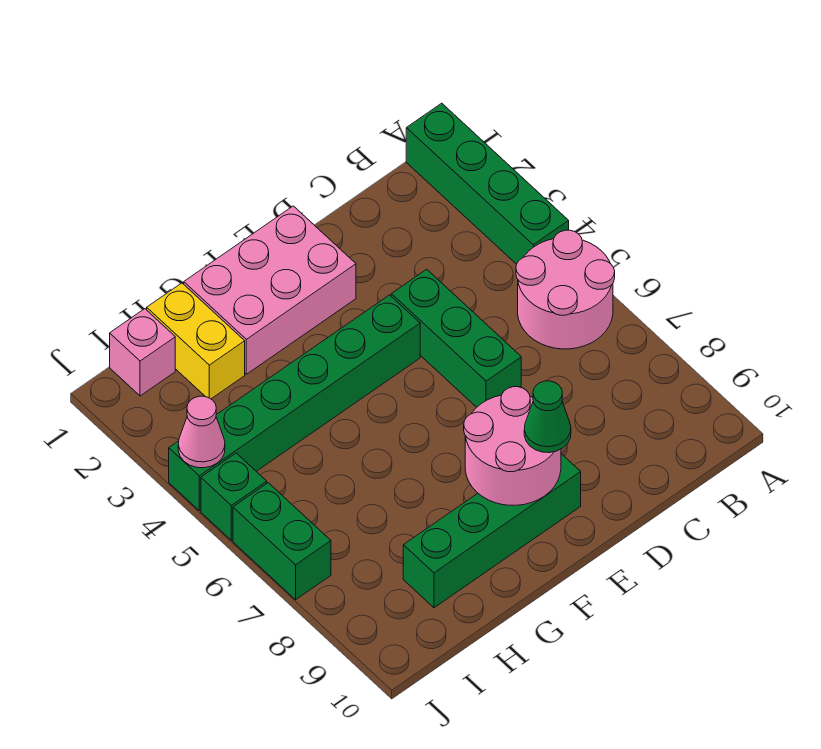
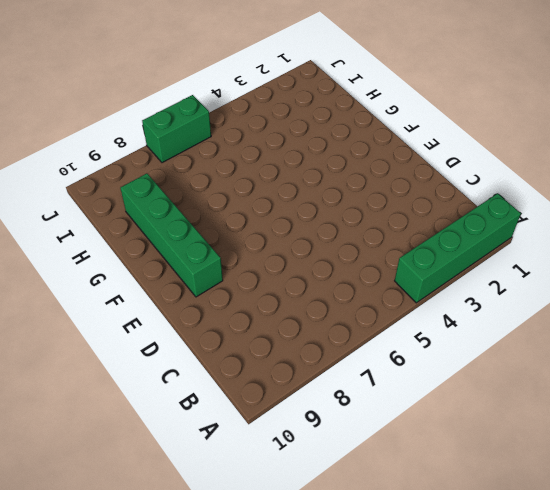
none -> pink round brick A5:B6 level 1
none -> green brick D4:D6 level 1
none -> pink brick E1:G2 level 1

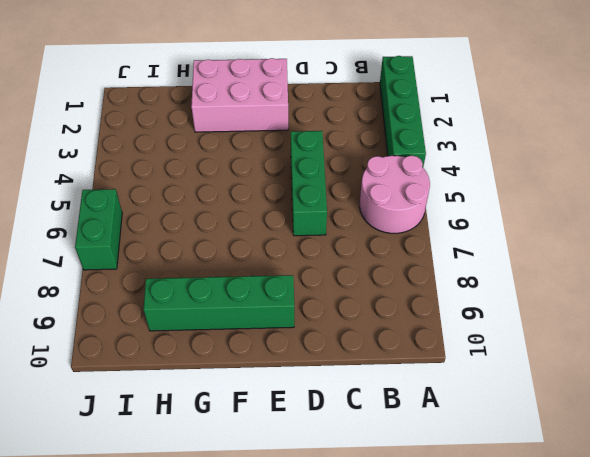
none -> green brick E4:J4 level 1
none -> yellow brick H1:H2 level 1
none -> pink brick I1 level 1

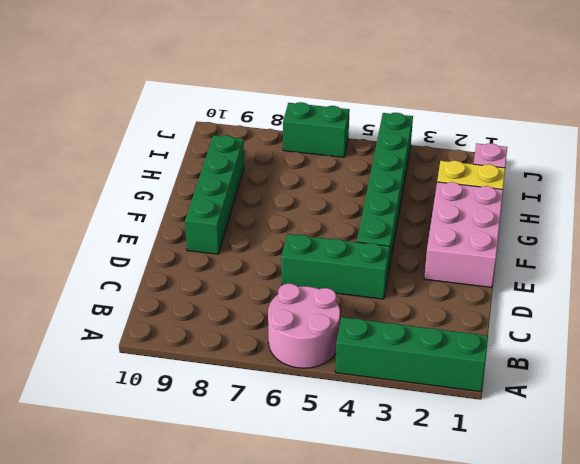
none -> green brick J5 level 1
none -> pink round brick E8:F9 level 2
none -> pink cone J4 level 2

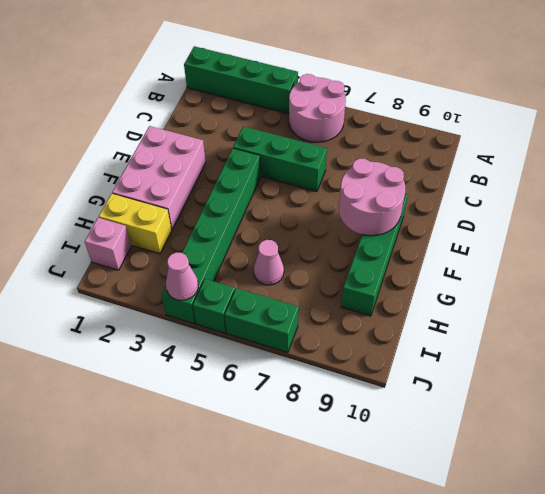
pink cone H6 level 1 -> none
none -> green cone E9 level 3

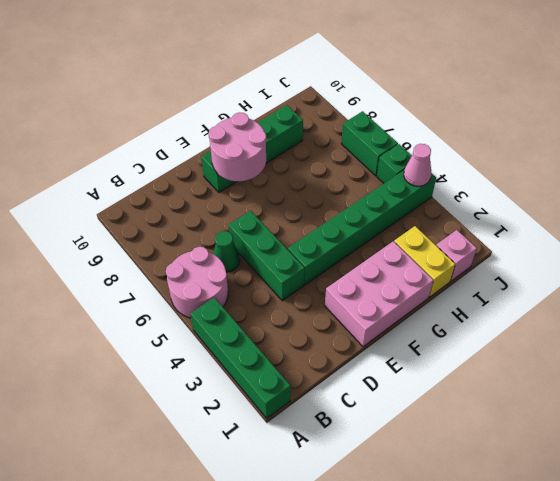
green cone C6 level 1 -> green cone E9 level 3

